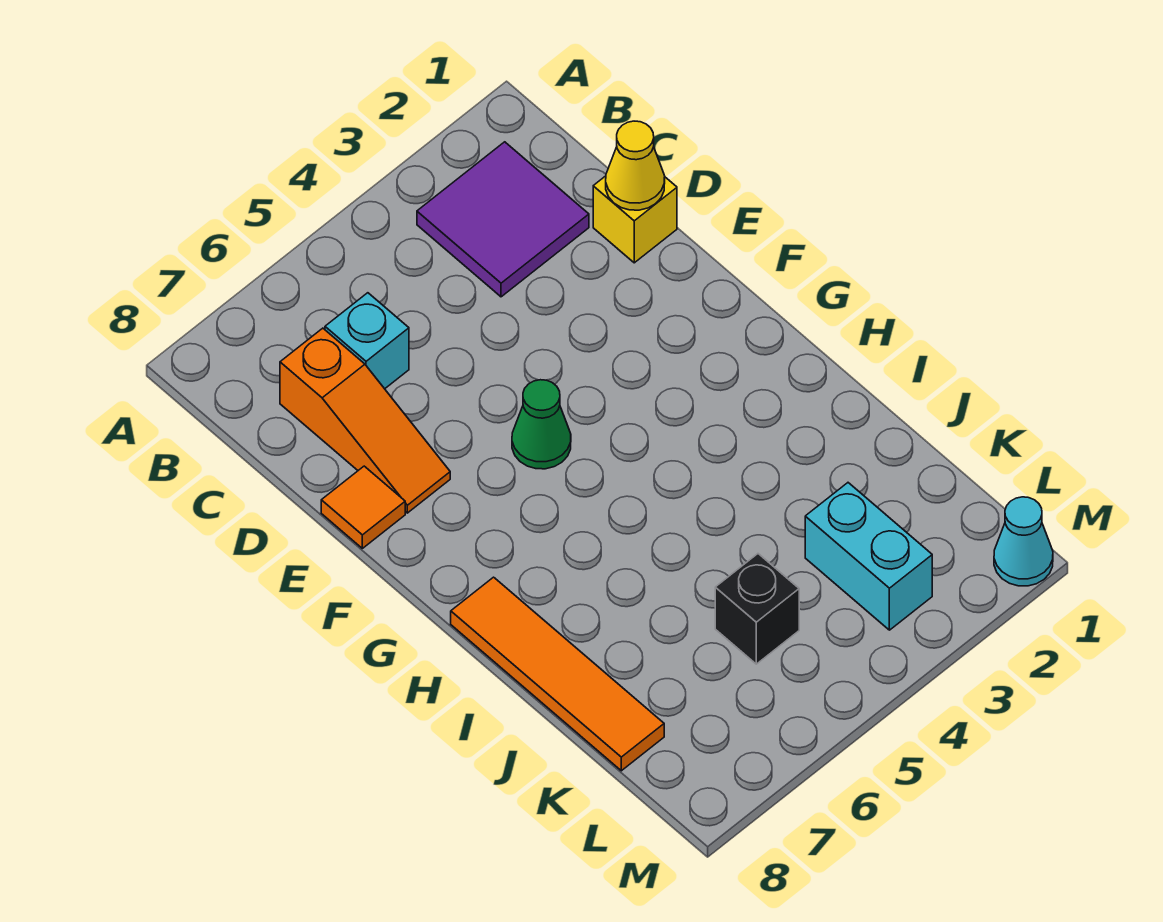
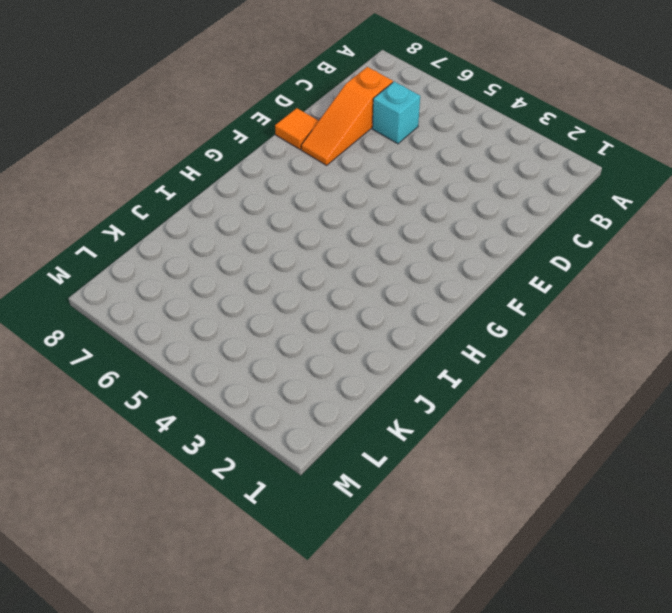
none -> purple tile B2:C3 level 1
none -> yellow brick D1 level 1

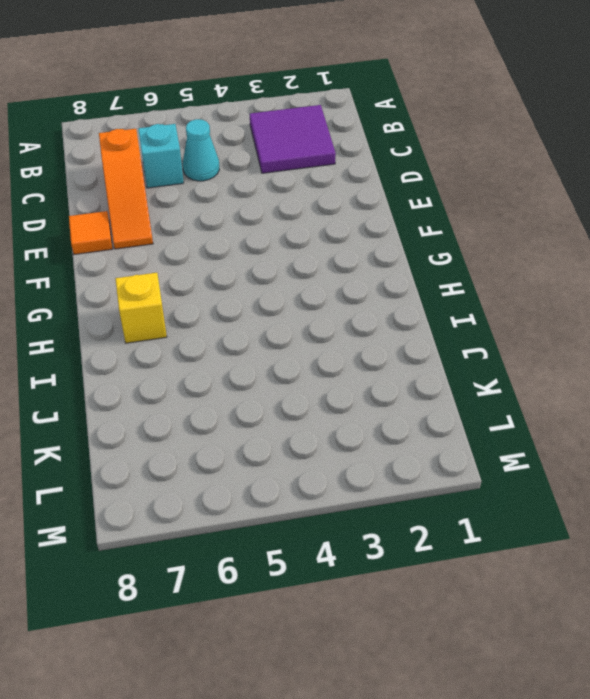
cyan cone C5 level 1 -> cyan cone M1 level 1
yellow brick H7 level 1 -> yellow brick D1 level 1
none -> green cone F5 level 1
none -> orange tile H8:K8 level 1

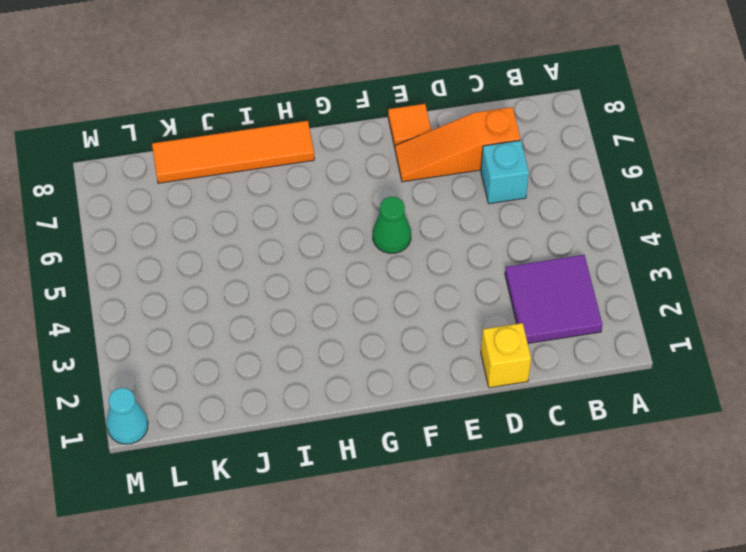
none -> cyan brick K3:L3 level 1
none -> black brick K5 level 1

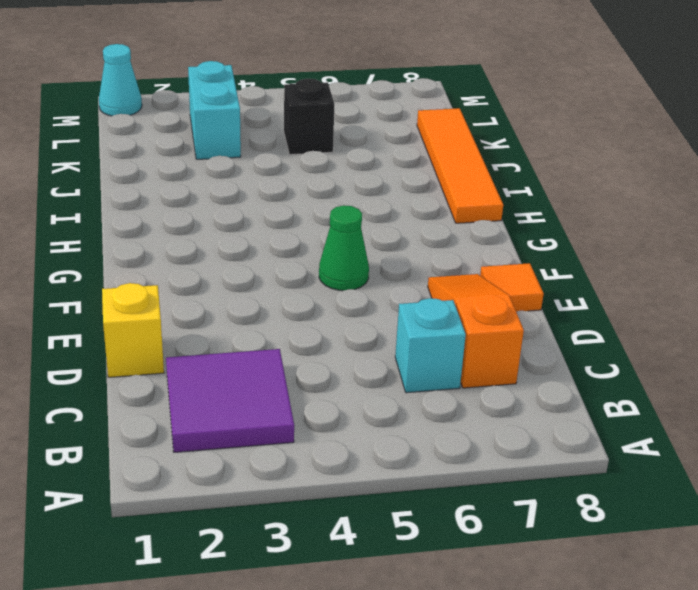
none -> yellow cone D1 level 2

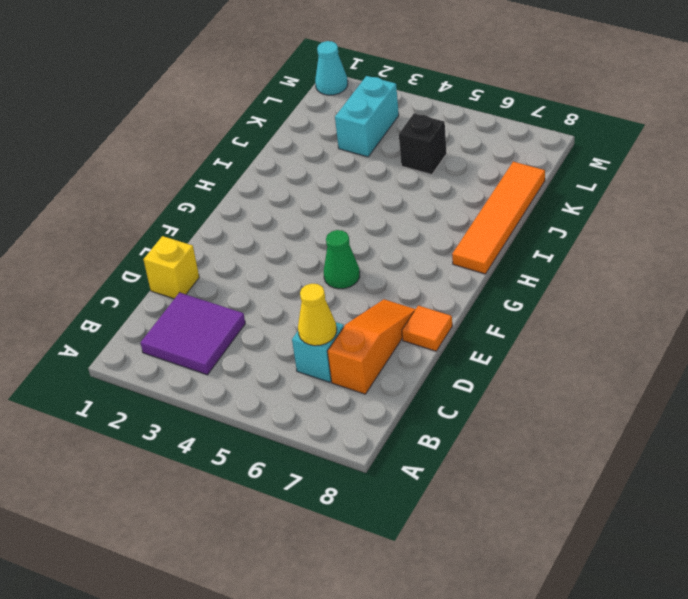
yellow cone C6 level 2 -> yellow cone D1 level 2

